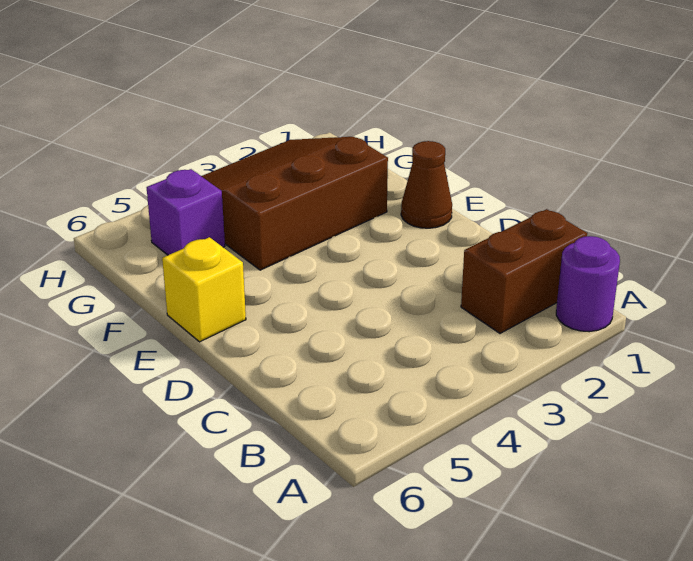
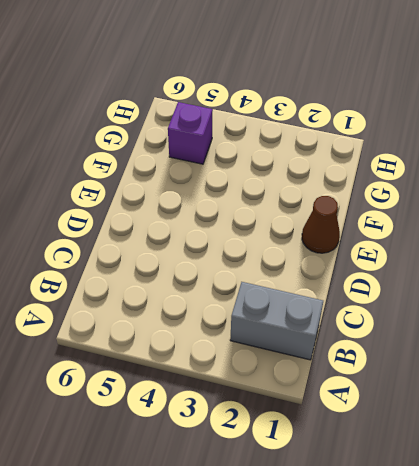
grey brick B1:B2 level 1 -> brown brick B1:B2 level 1
none -> purple round brick A1 level 1
none -> yellow brick E6 level 1

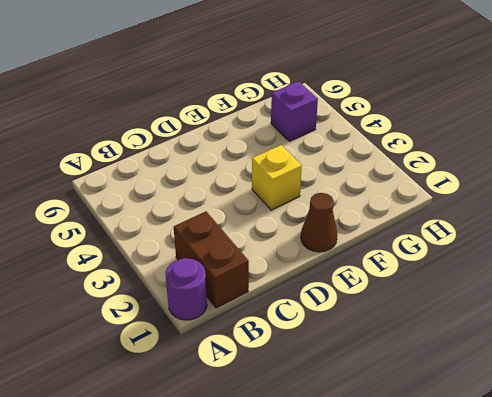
yellow brick E3 level 1 -> yellow brick E6 level 1
none -> brown slope F2:H4 level 1 top F

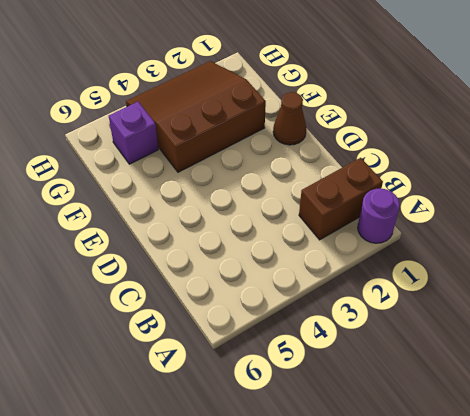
none -> yellow brick E6 level 1

